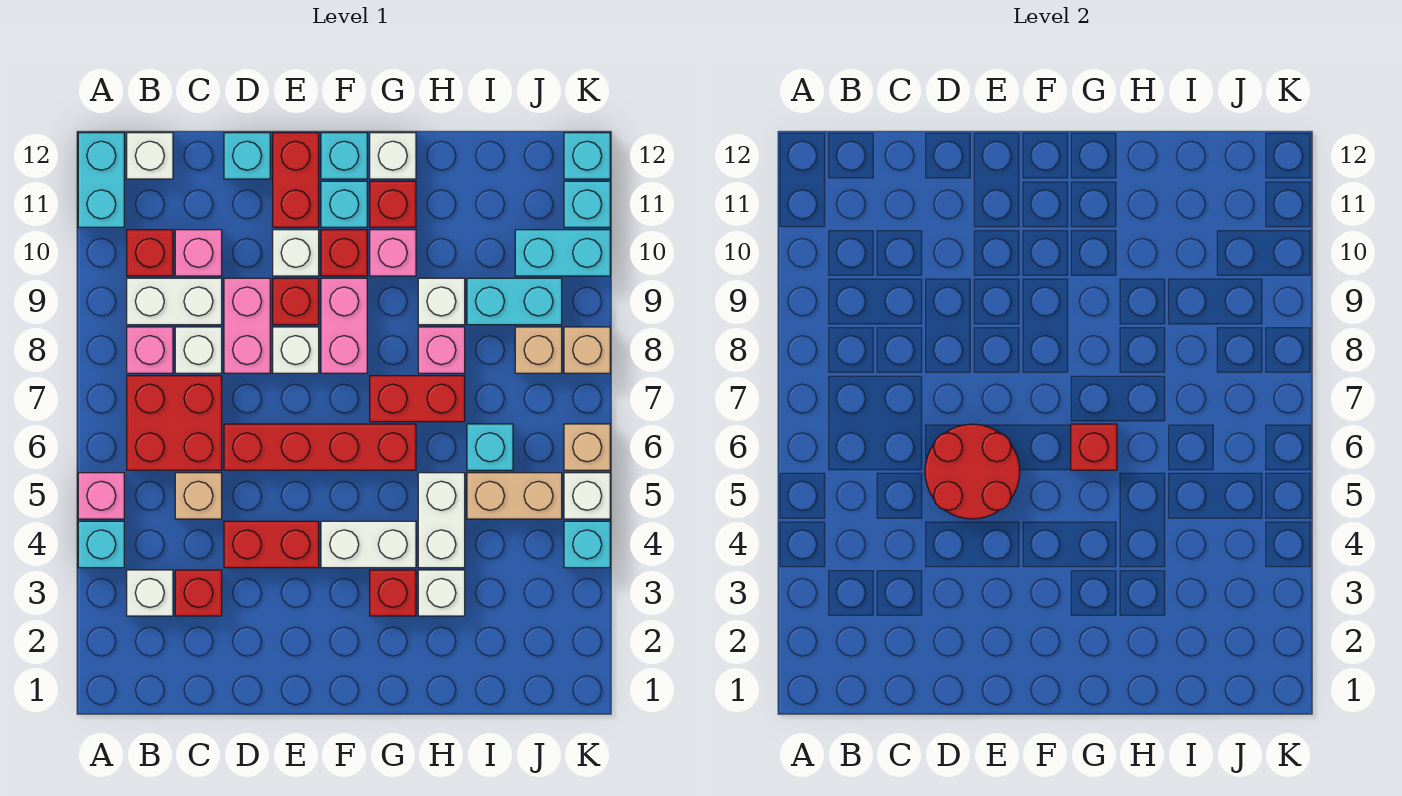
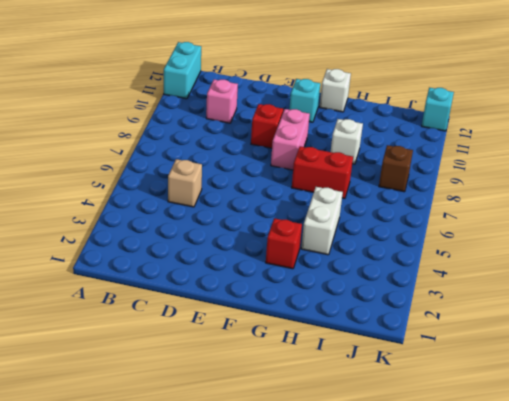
brown brick J8 level 1 -> tan brick J8 level 1
none -> cyan brick A4 level 1
none -> pink brick A5 level 1
none -> white brick B3 level 1
none -> red brick B6:C7 level 1

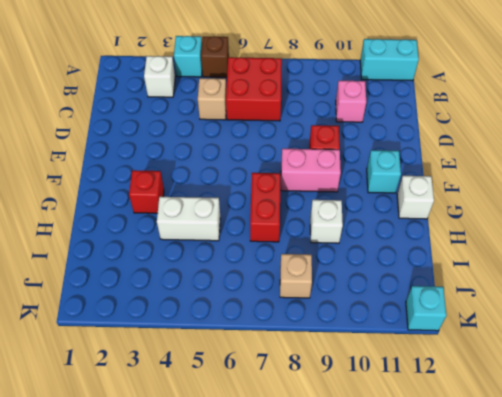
brown brick A5 level 1 -> pink brick A5 level 1
none -> pink brick B8 level 1
none -> white brick B9:C9 level 1
none -> red brick B10 level 1
none -> white brick B12 level 1

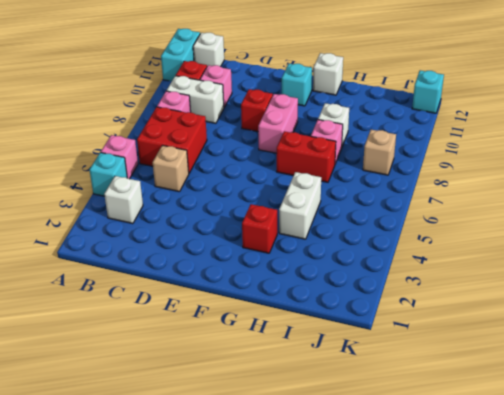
none -> red brick C3 level 1
none -> white brick C8 level 1
none -> red brick D4:E4 level 1
none -> red brick D6:G6 level 1

